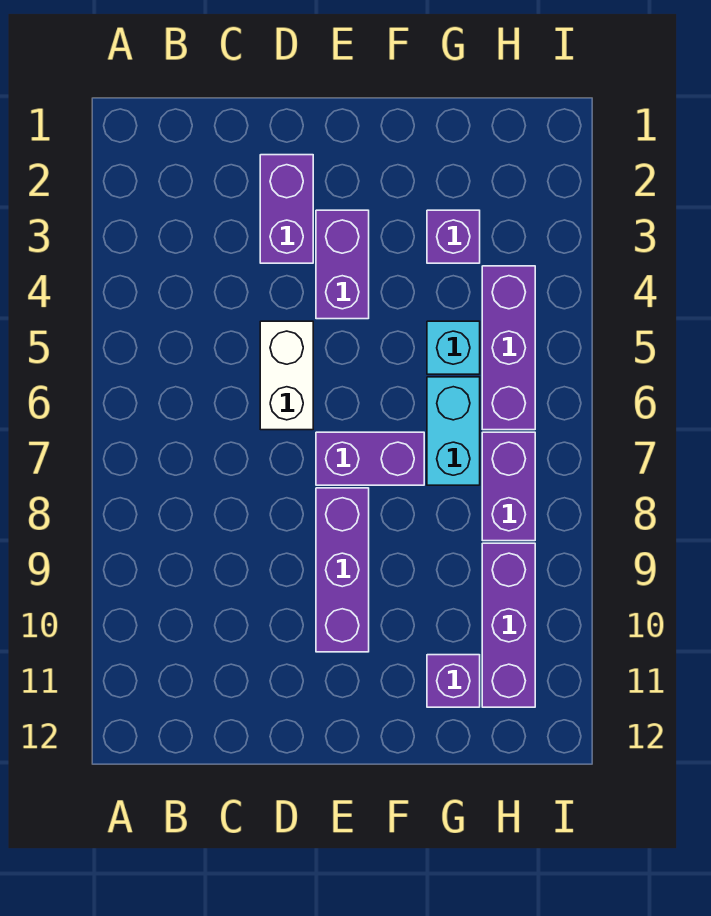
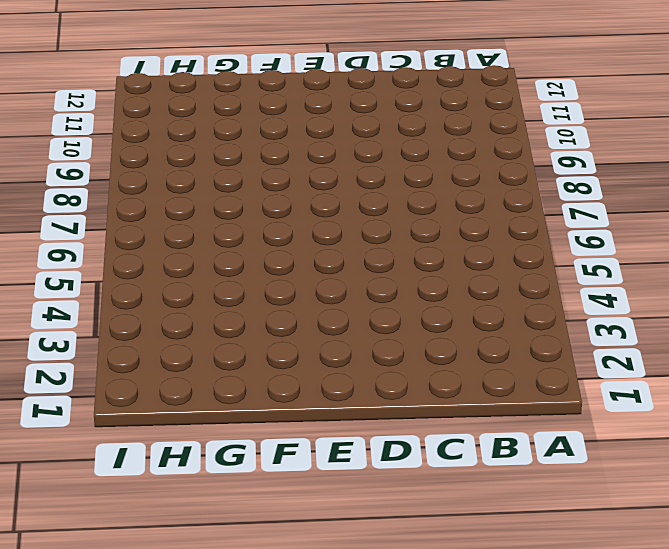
none -> purple brick D2:D3 level 1
none -> white brick D5:D6 level 1
none -> purple brick E3:E4 level 1

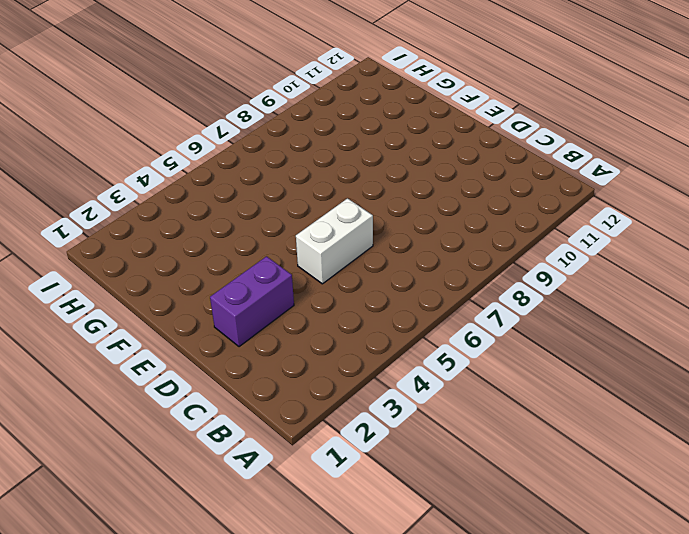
none -> purple brick E3:E4 level 1
none -> purple brick E7:F7 level 1
none -> purple brick E8:E10 level 1

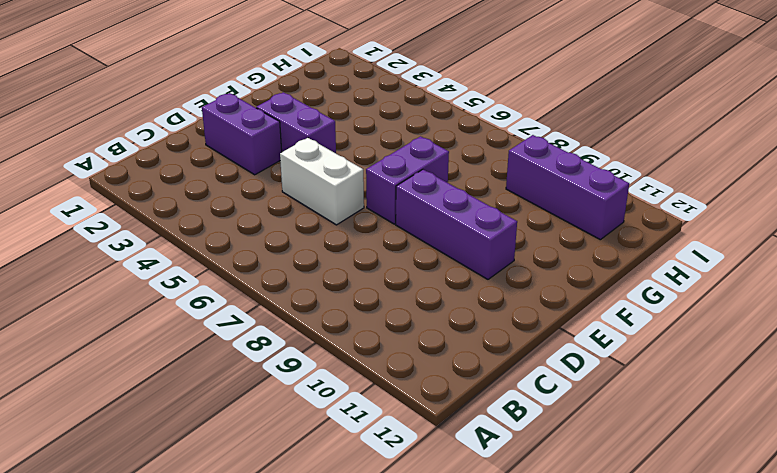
none -> purple brick G3 level 1
none -> cyan brick G5 level 1
none -> cyan brick G6:G7 level 1

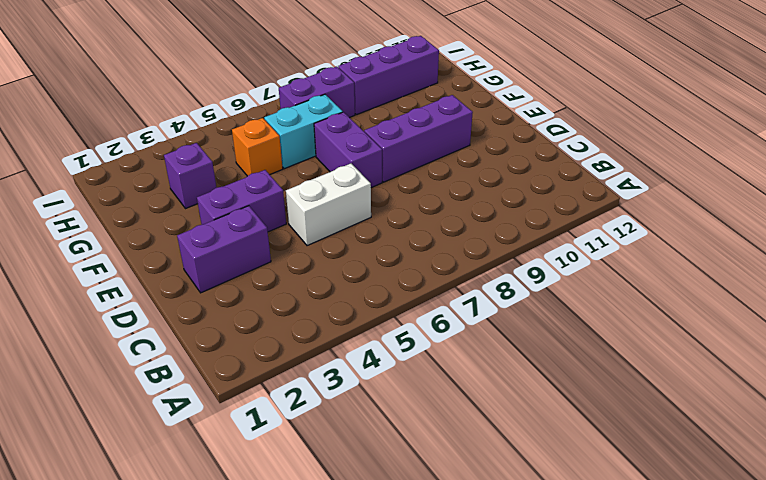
orange brick G5 level 1 -> cyan brick G5 level 1
none -> purple brick G11 level 1
none -> purple brick H4:H6 level 1

